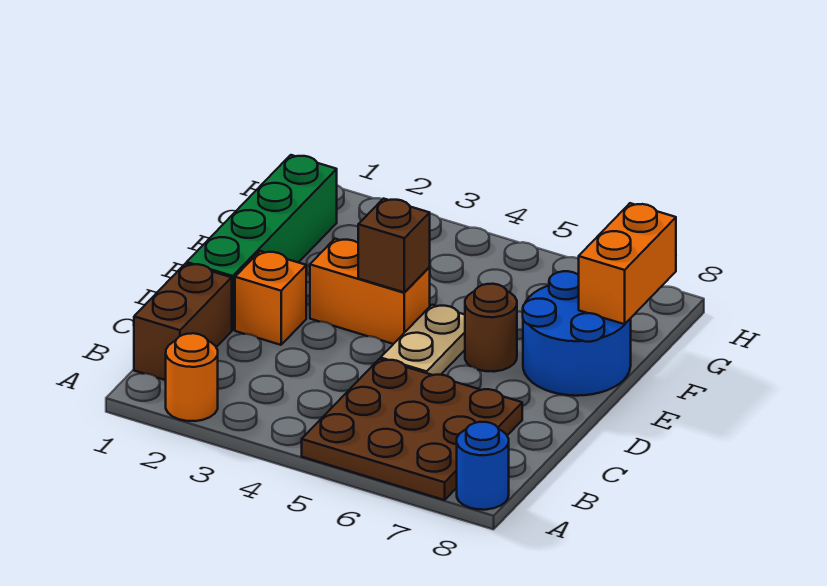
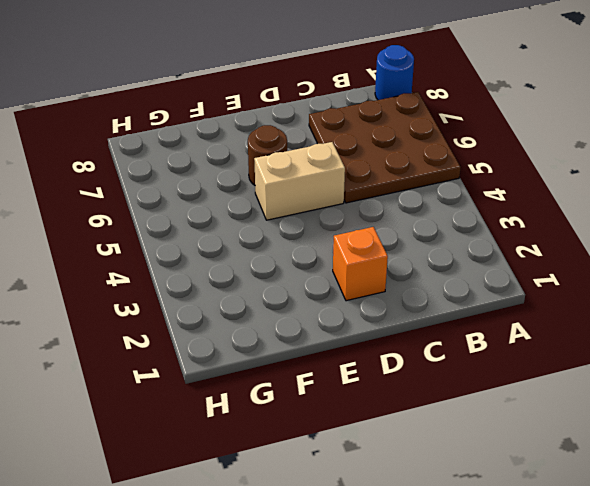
tan brick D5:E5 level 1 -> tan plate D5:E5 level 1
none -> orange round brick A2 level 1
none -> brown brick B1:C1 level 1
none -> green brick D1:G1 level 1

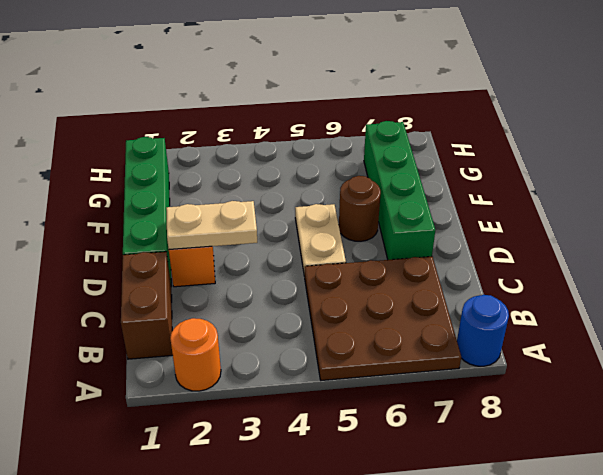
tan plate D2:D3 level 2 -> none
green brick D7:G7 level 1 -> blue round brick E7:F8 level 1
none -> orange brick E3:E4 level 1
none -> brown brick E4 level 2
none -> orange brick F8:G8 level 2

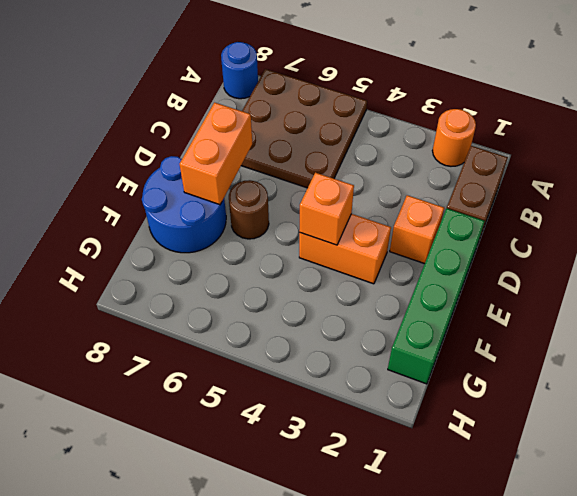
orange brick D7:E7 level 2 -> orange brick F8:G8 level 2
orange brick E4 level 2 -> brown brick E4 level 2
none -> tan plate D5:E5 level 1

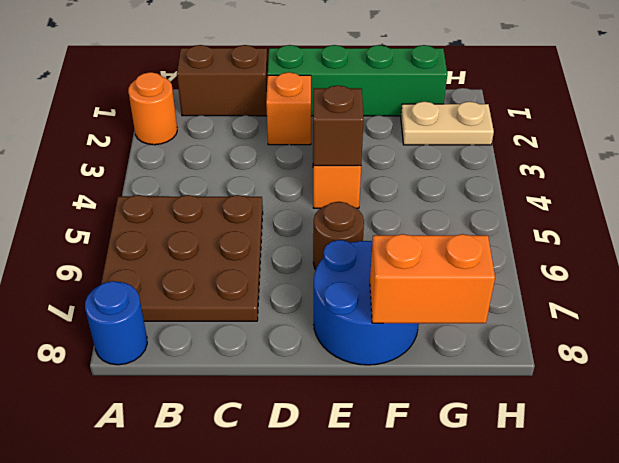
tan plate G2:H2 level 1 -> tan plate D5:E5 level 1

